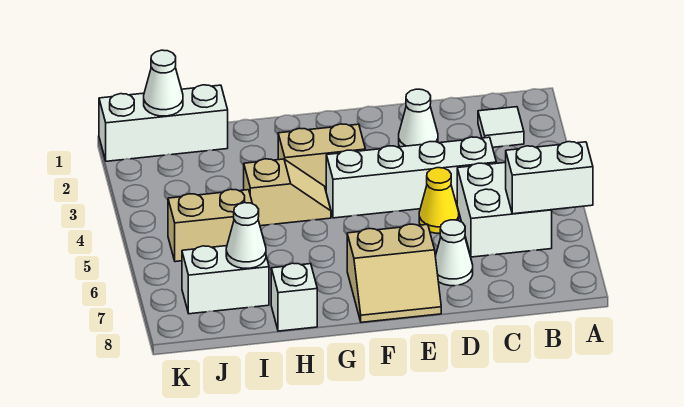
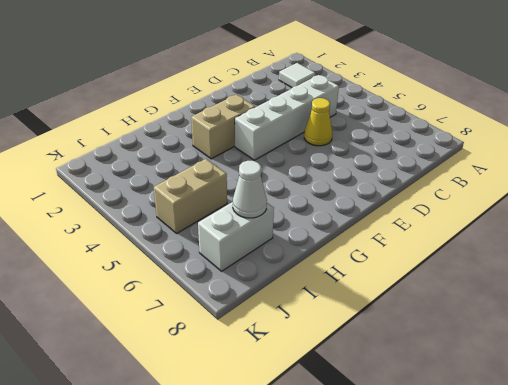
none -> white brick B5:C6 level 1
none -> white cone D2 level 1
none -> white cone D7 level 1

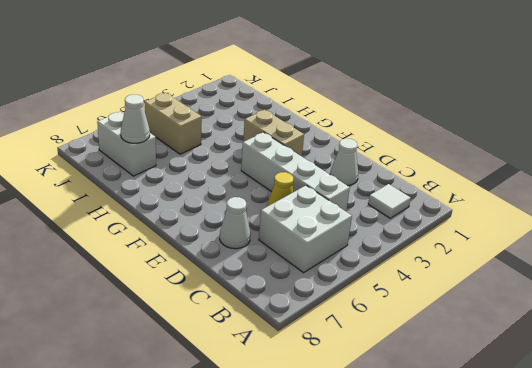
none -> tan slope E7:F8 level 1 top 7
none -> tan slope G4:H4 level 1 top H
none -> white brick H8 level 1

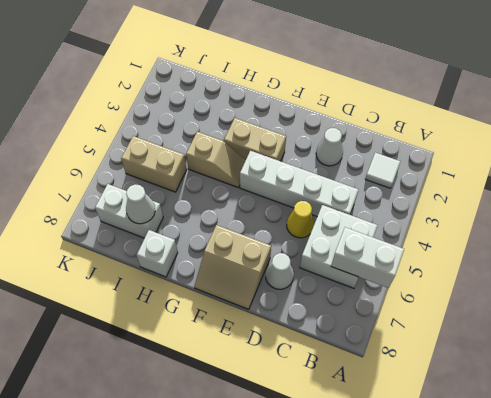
none -> white brick I1:K1 level 1
none -> white cone J1 level 2

